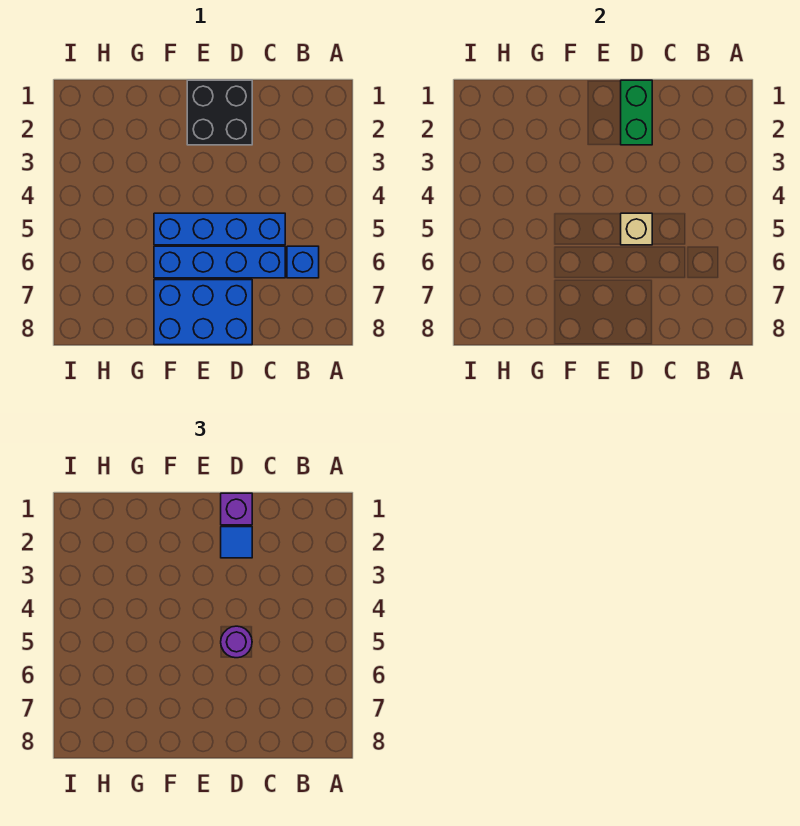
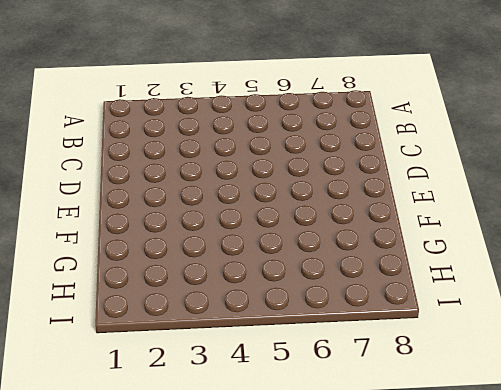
none -> blue brick B6 level 1
none -> blue brick C5:F5 level 1

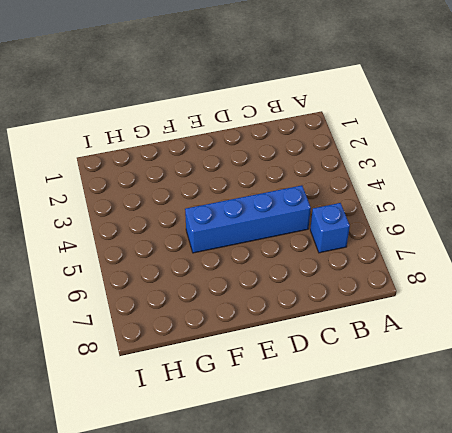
none -> blue brick C6:F6 level 1
none -> black brick D1:E2 level 1

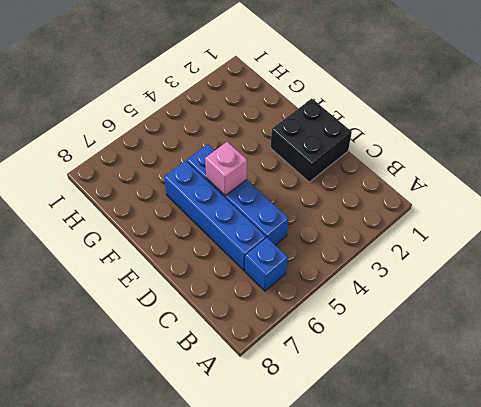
pink brick E5 level 2 -> none
none -> blue brick D7:F8 level 1
none -> green brick D1:D2 level 2

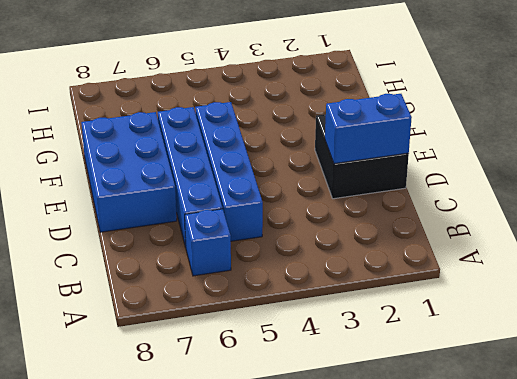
blue brick D1:D2 level 2 -> green brick D1:D2 level 2
none -> tan brick D5 level 2
none -> purple brick D1 level 3

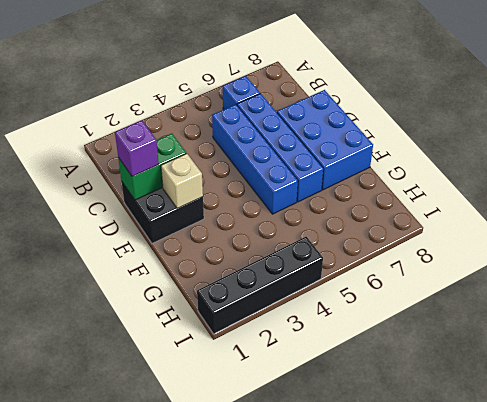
tan brick E2 level 2 -> tan brick D5 level 2
black brick I1:I4 level 1 -> none
none -> blue tile D2 level 3
none -> purple round brick D5 level 3

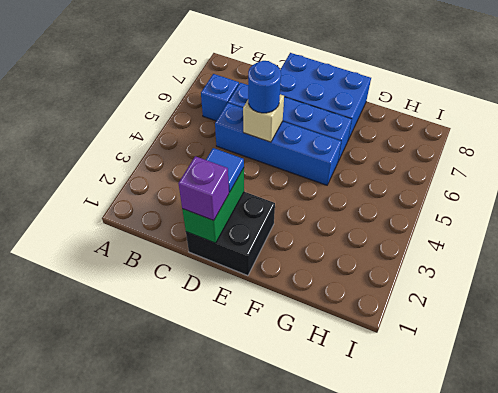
blue round brick D5 level 3 -> purple round brick D5 level 3

